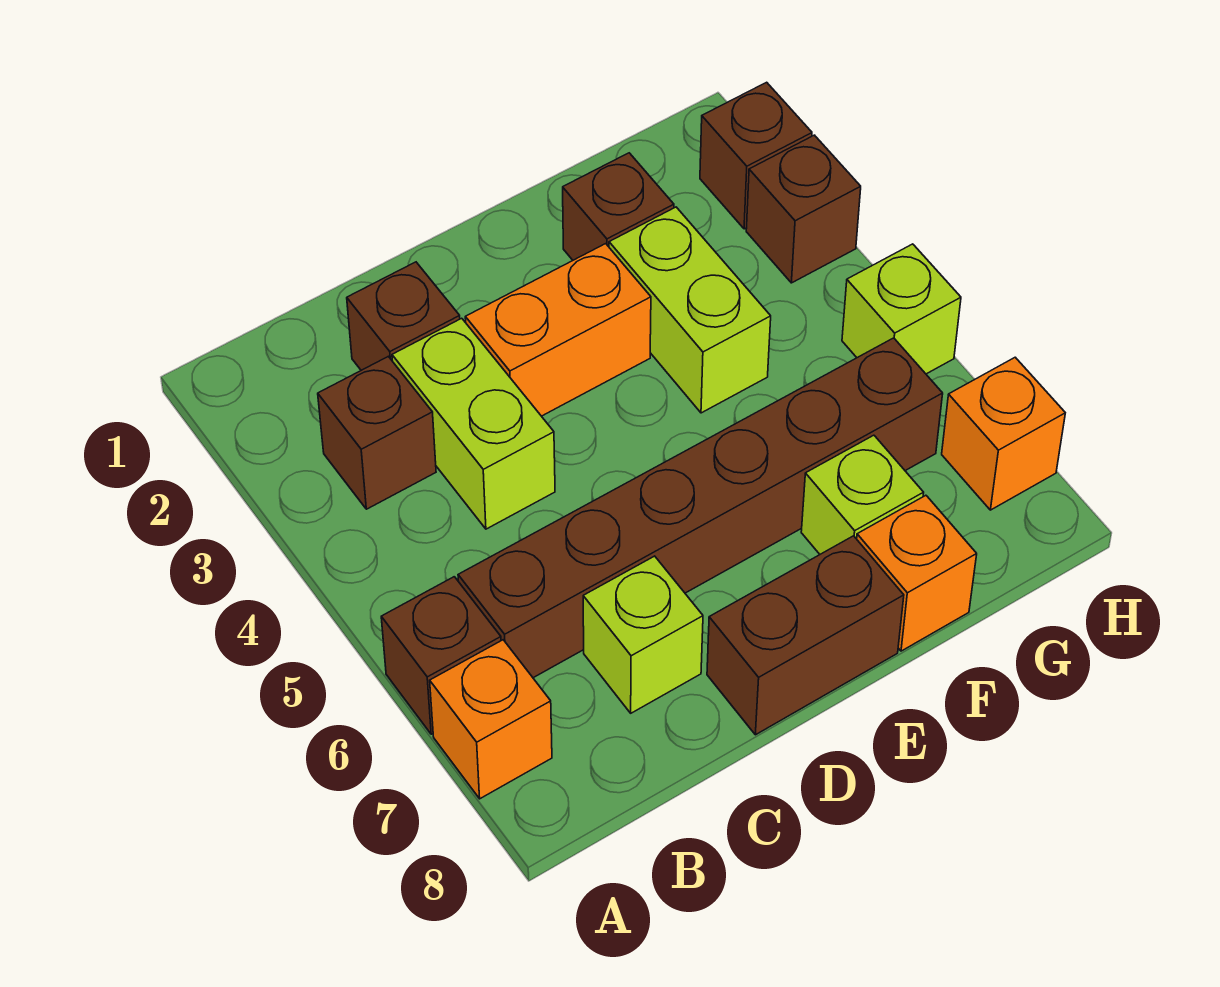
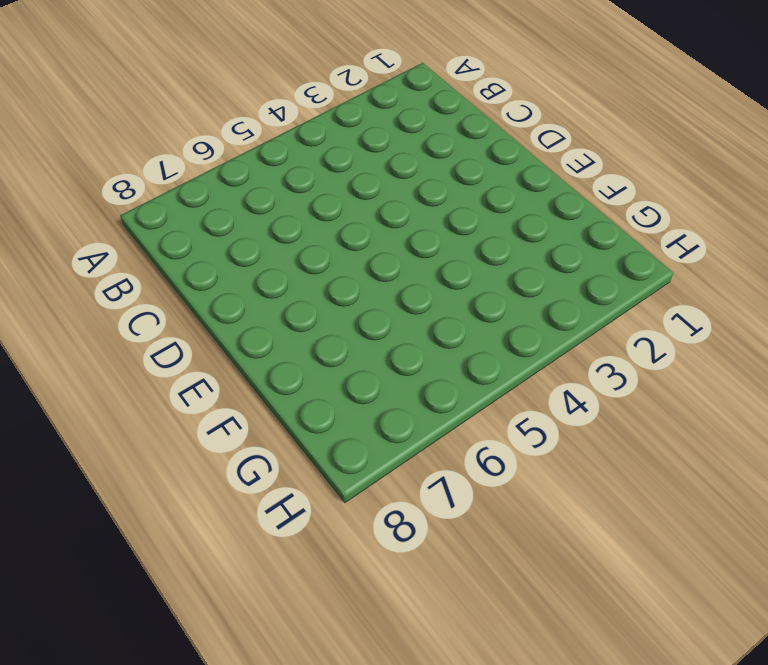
none -> brown brick A6 level 1
none -> orange brick A7 level 1
none -> brown brick B3 level 1

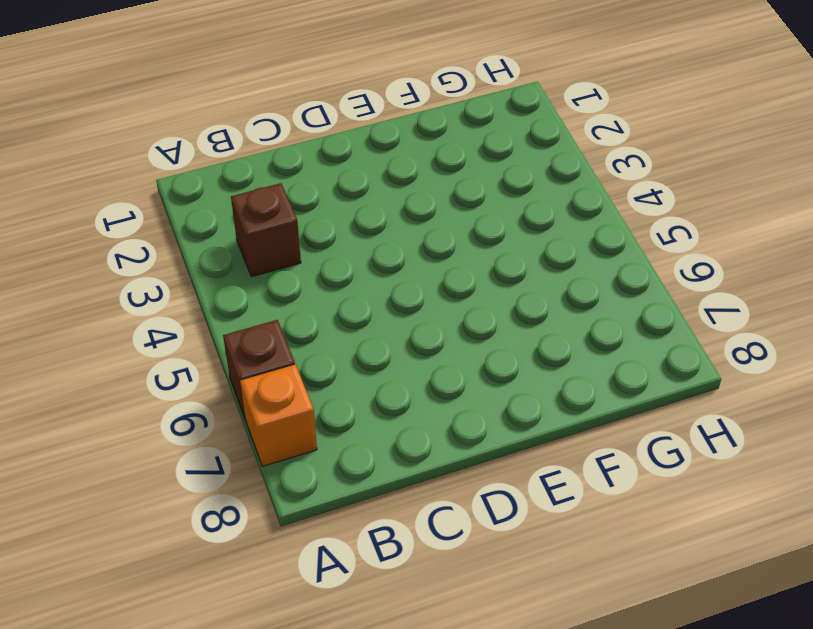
none -> brown brick B6:G6 level 1
none -> brown brick C2 level 1
none -> lime brick C3:C4 level 1

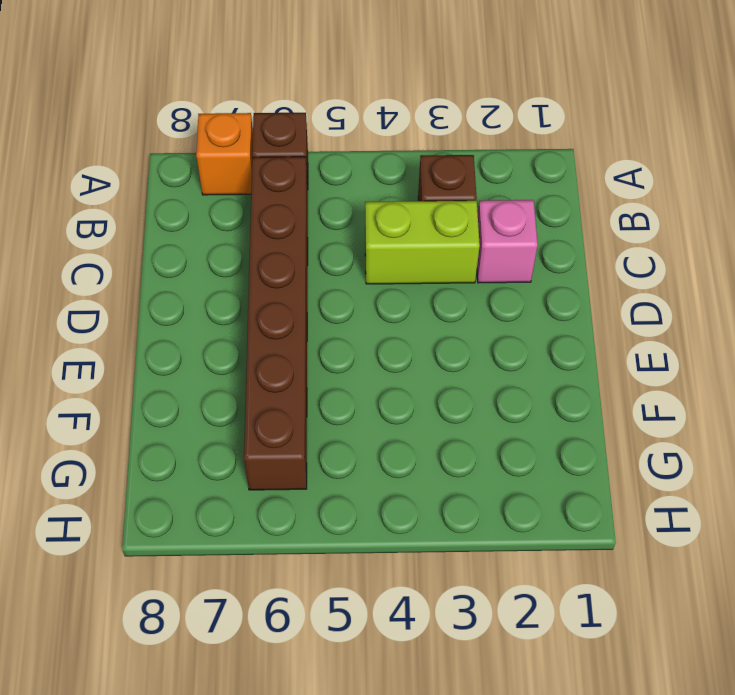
pink brick C2 level 1 -> brown brick C2 level 1
none -> lime brick C7 level 1
none -> orange brick D3:E3 level 1
none -> brown brick D8:E8 level 1

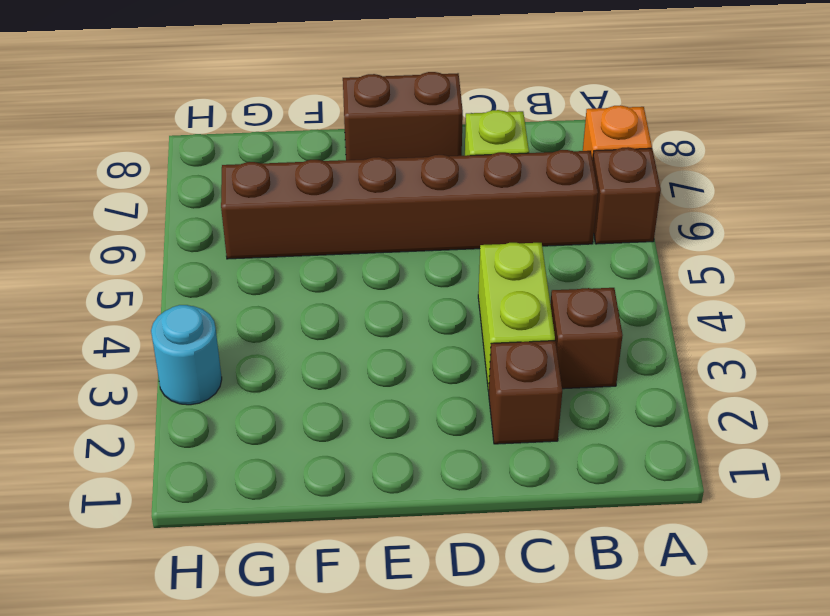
cyan round brick H3 level 1 -> brown brick H3 level 1
none -> orange brick D3:E3 level 1
none -> brown brick F2 level 1
none -> lime brick F3:F4 level 1

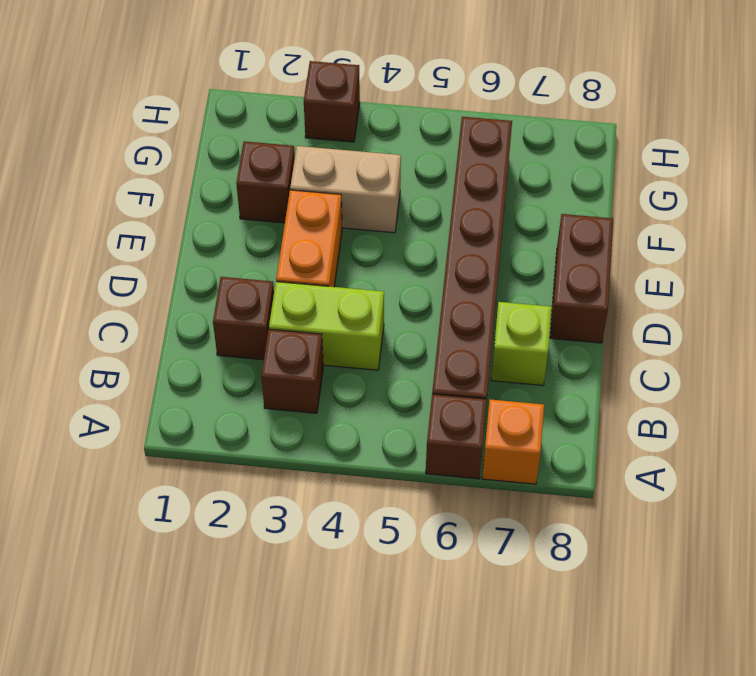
tan brick F3:F4 level 1 -> lime brick F3:F4 level 1
none -> lime brick F7 level 1
none -> orange brick F8 level 1
none -> brown brick H2 level 1

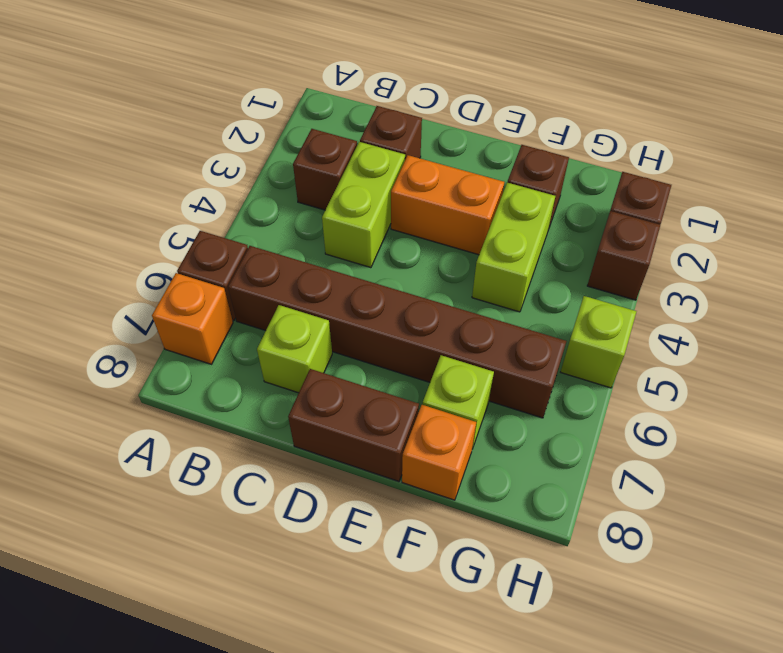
none -> orange brick H7 level 1

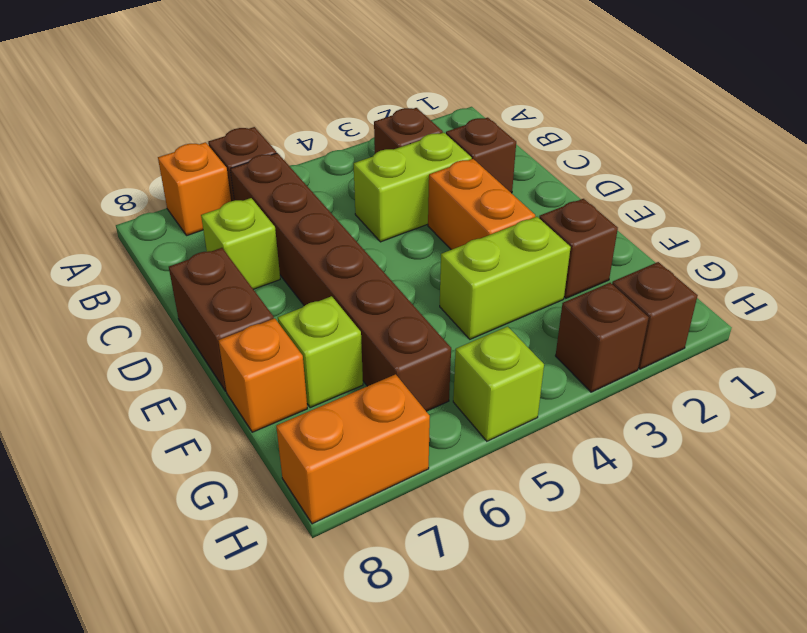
orange brick H7:H8 level 1 -> orange brick H7 level 1

